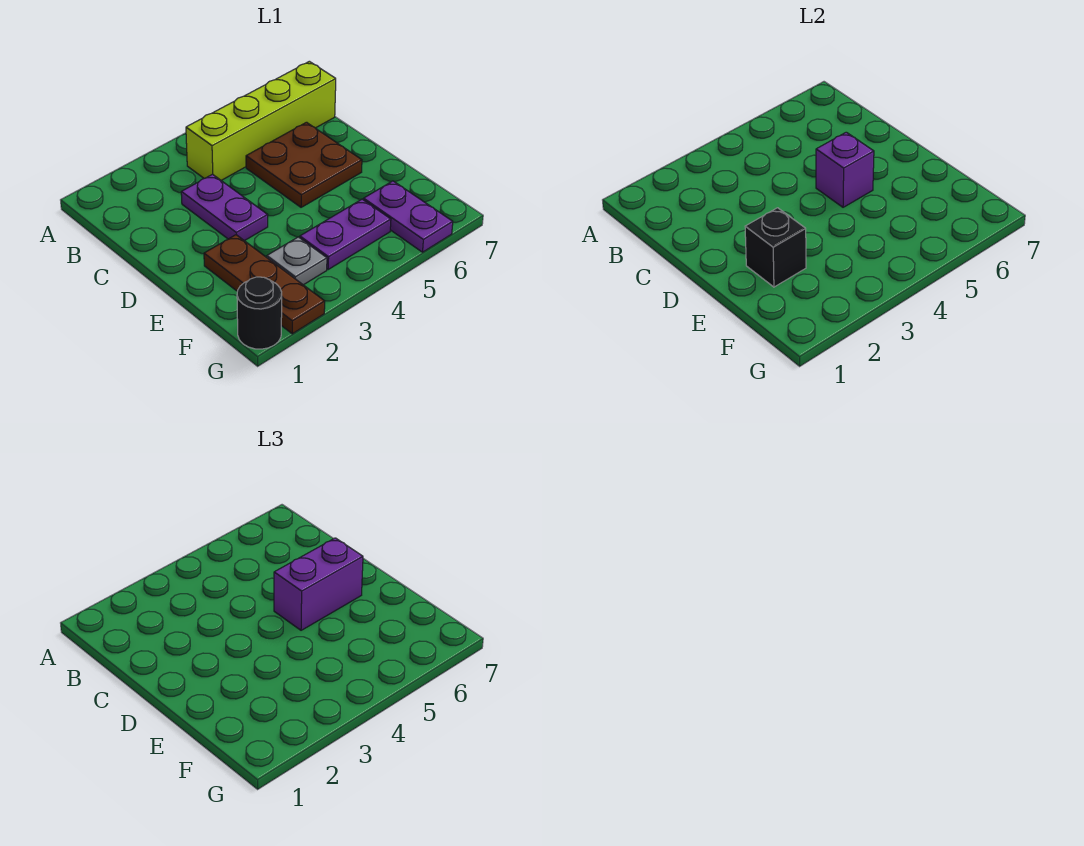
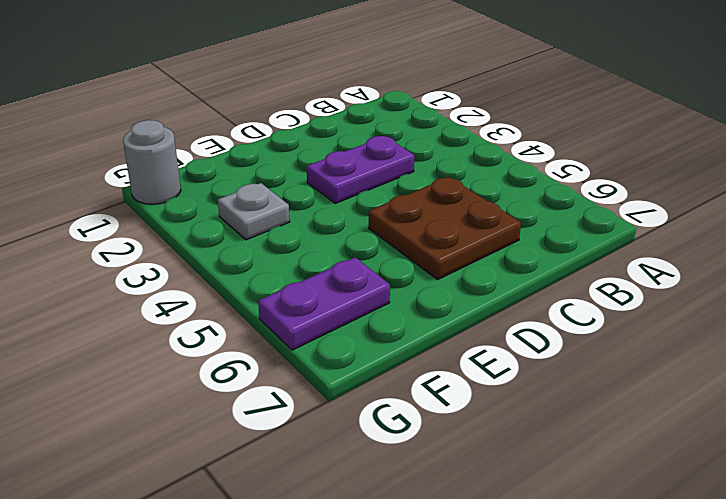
grey round brick G1 level 1 -> black round brick G1 level 1
none -> lime brick B4:B7 level 1
none -> brown plate E2:G2 level 1

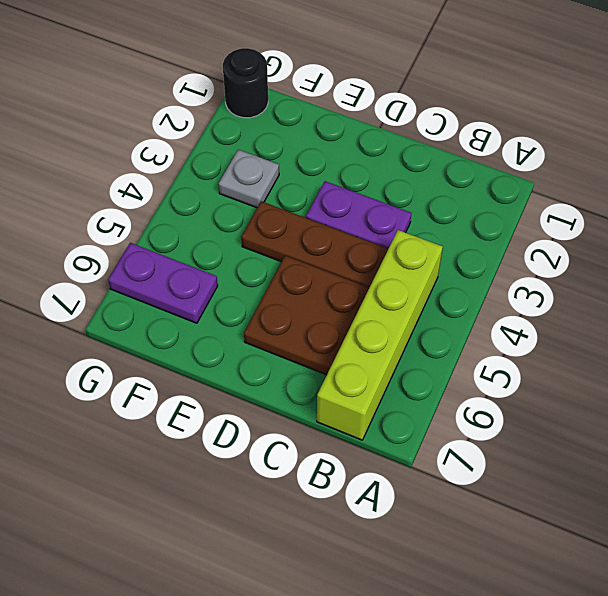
brown plate C4:E4 level 1 -> brown plate E2:G2 level 1
none -> purple plate F4:F5 level 1
none -> purple brick D5 level 2

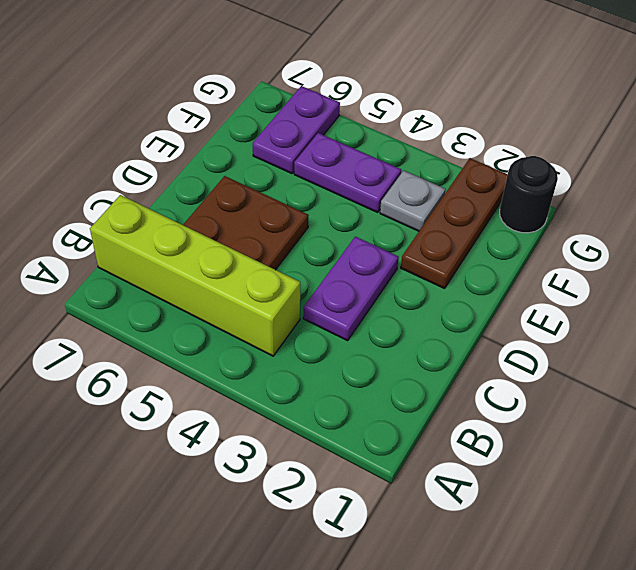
none -> purple brick D5 level 2
none -> black brick E2 level 2

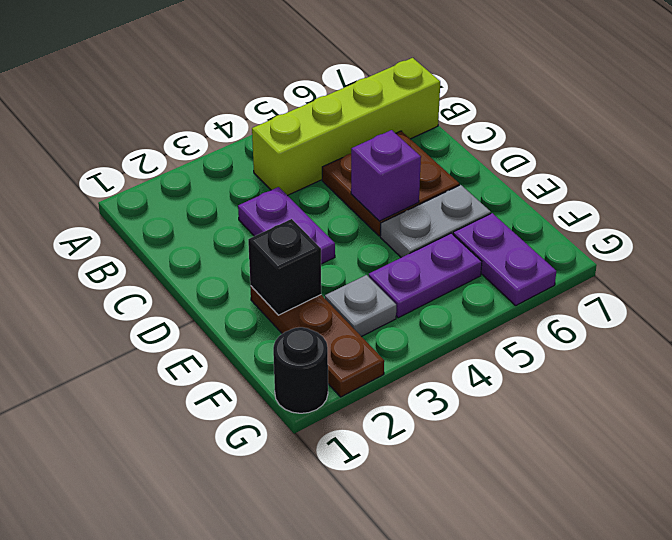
grey plate E5:E6 level 1 -> none
none -> purple brick D5:D6 level 3

